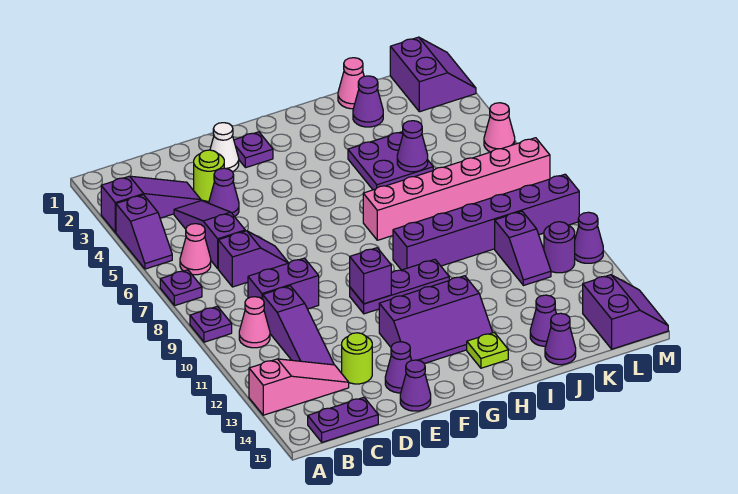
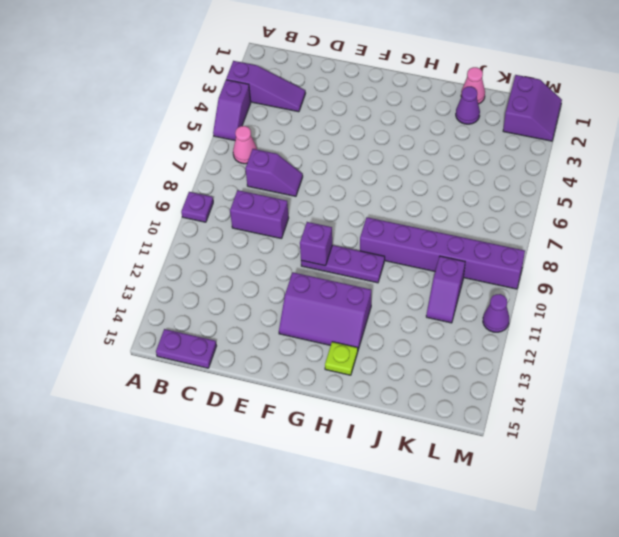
none -> purple plate A7 level 1
none -> pink slope A13:C13 level 1 top A
none -> pink cone B10 level 1
none -> purple slope C4:C6 level 1 top 6

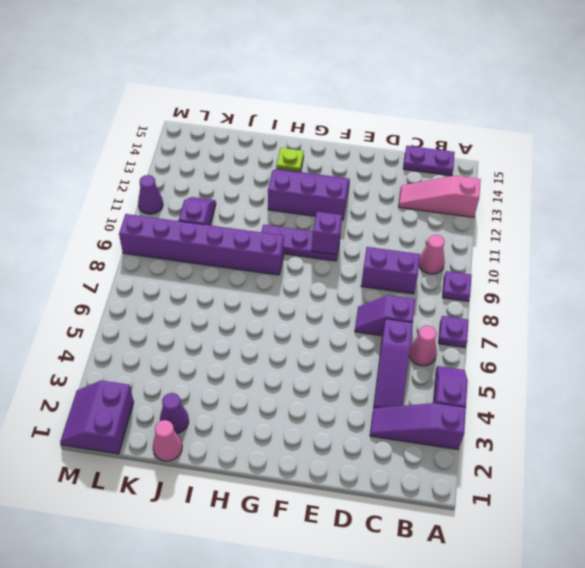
none -> purple slope C10:C12 level 1 top 10
none -> lime round brick D3 level 1
none -> purple cone D4 level 1
none -> lime round brick D13 level 1

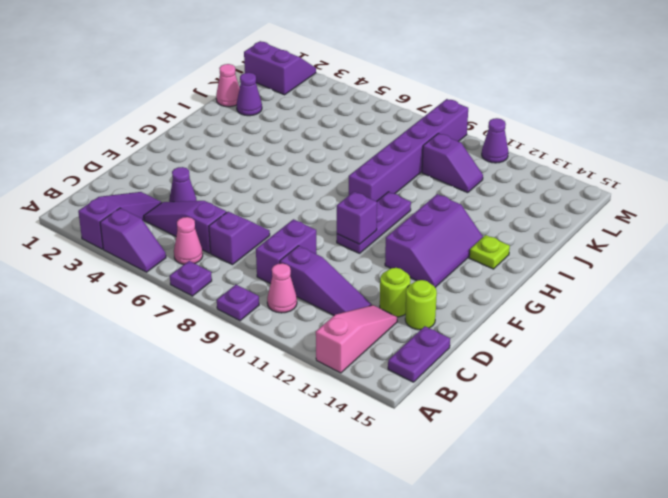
lime round brick D14 level 1 -> lime round brick D3 level 1
none -> white cone E2 level 1
none -> purple cone E14 level 1
none -> purple cone E15 level 1
none -> purple plate F2 level 1

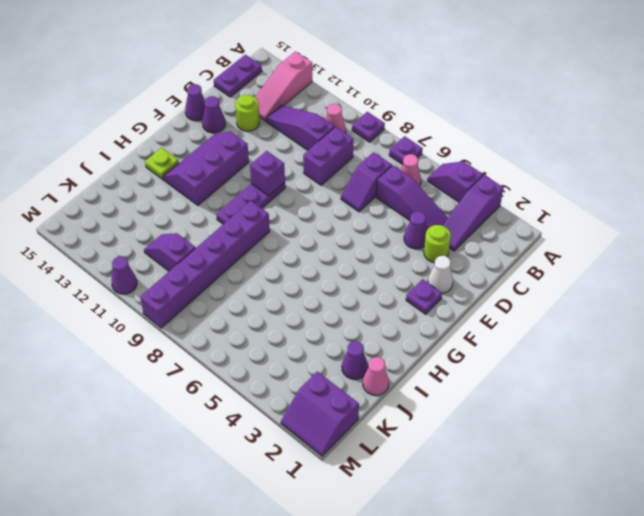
none -> pink brick H7:M7 level 1
none -> purple plate I4:J5 level 1
none -> purple cone J14 level 1
none -> purple cone J15 level 1

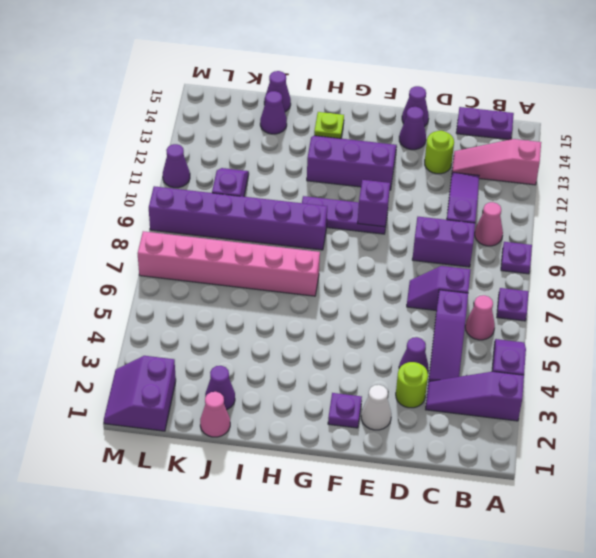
none -> purple plate I4:J5 level 1
none -> purple round brick L11 level 1
none -> purple slope L14:M15 level 1 top L
none -> pink cone M5 level 1

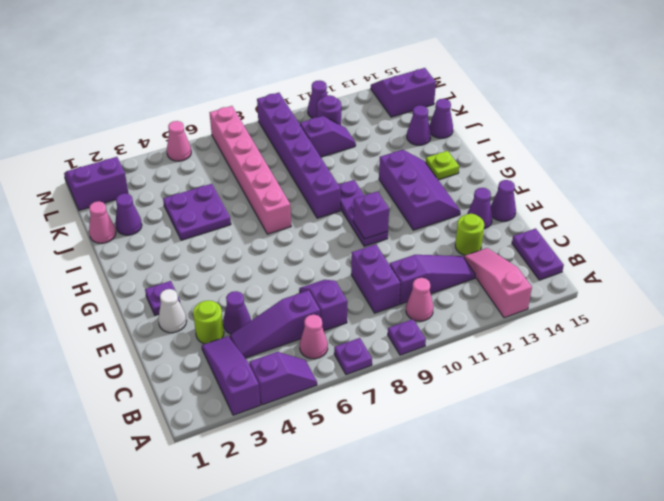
none -> purple cone J5 level 2

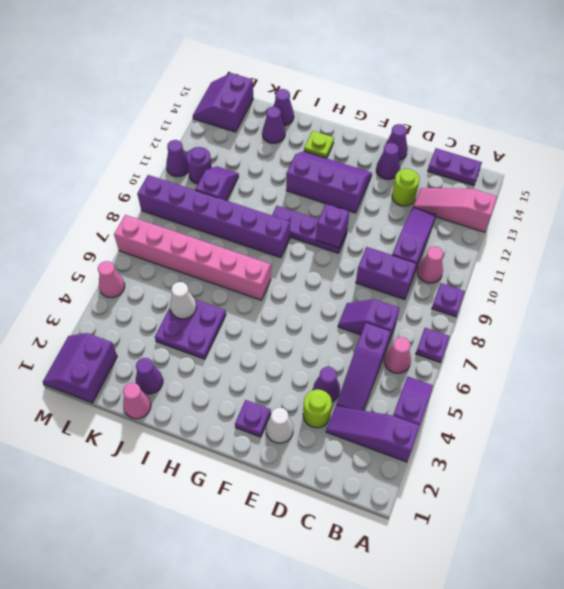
white cone J5 level 2 -> purple cone J5 level 2

